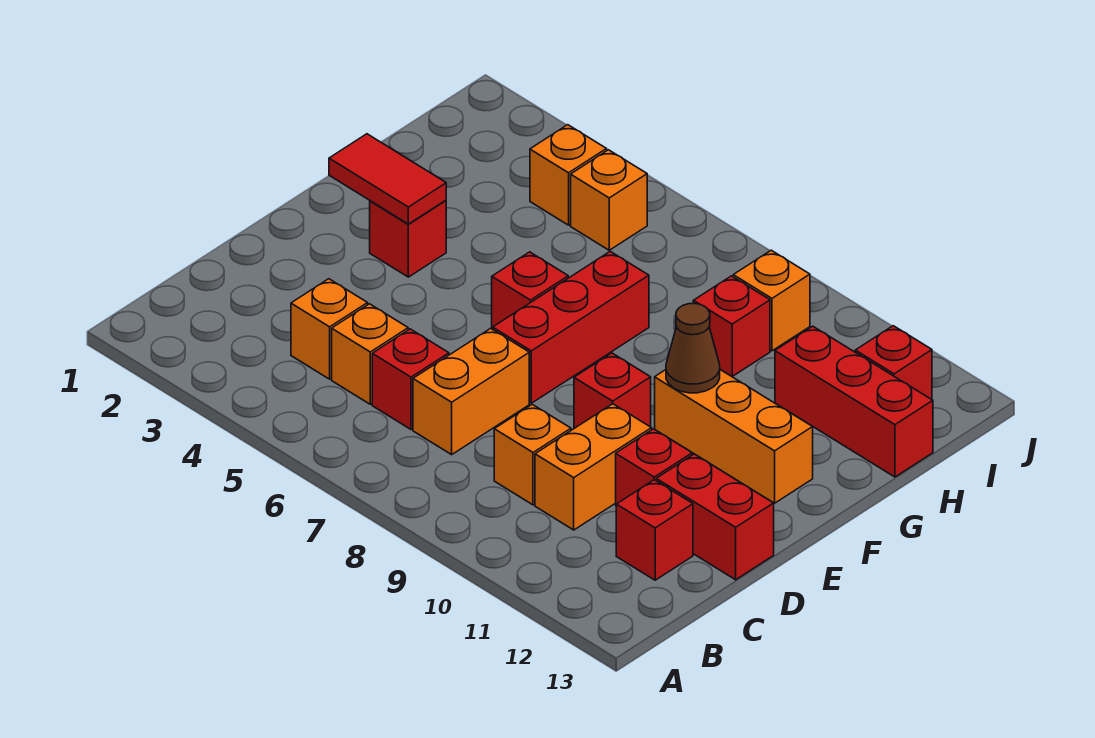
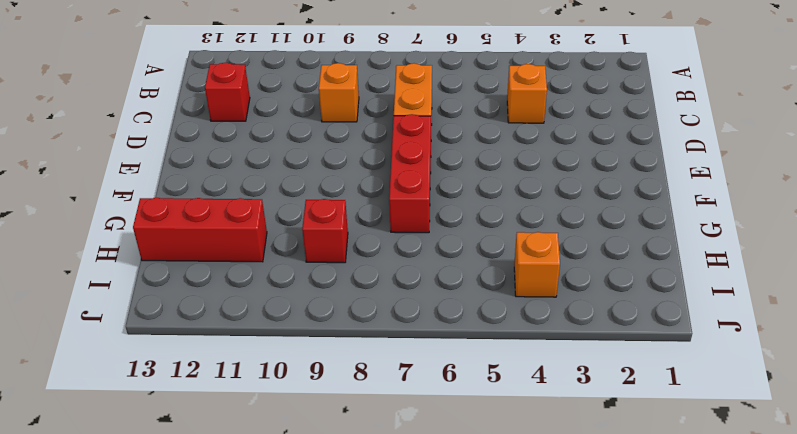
none -> orange brick C5 level 1
none -> red brick C6 level 1
none -> orange brick C10:D10 level 1

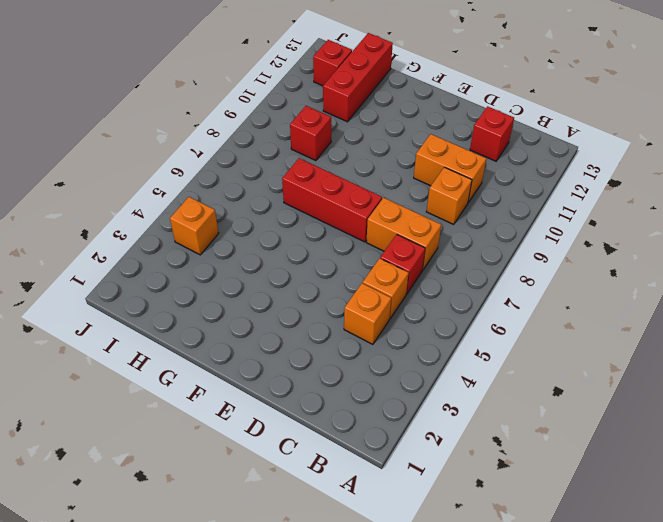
none -> red brick D11 level 1
none -> red brick D12:D13 level 1
none -> red brick E9 level 1

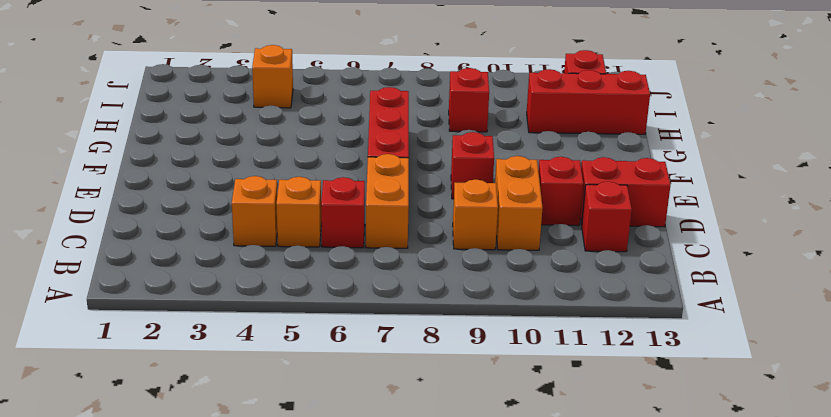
none -> red brick F3 level 1
none -> red brick F6 level 1
none -> orange brick F10:F12 level 1

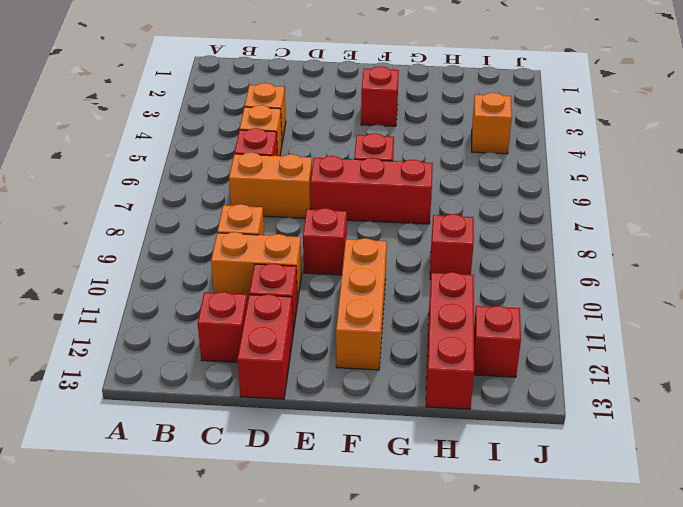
none -> orange brick I5 level 1
none -> orange brick I9 level 1
none -> red tile F2:F3 level 2

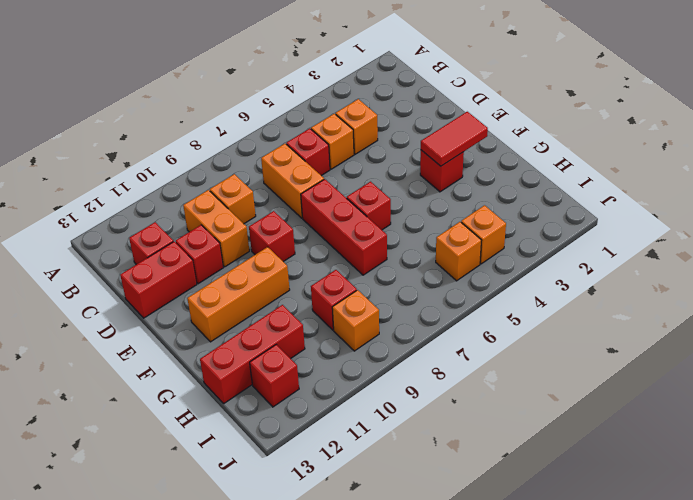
none -> brown cone F10 level 2

